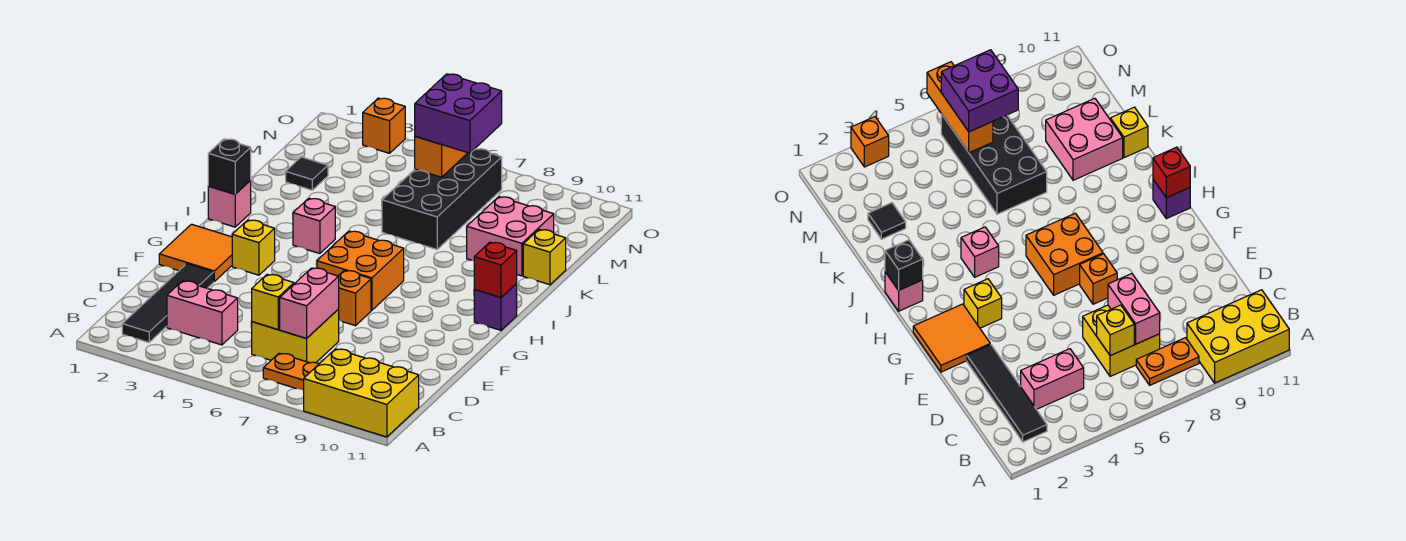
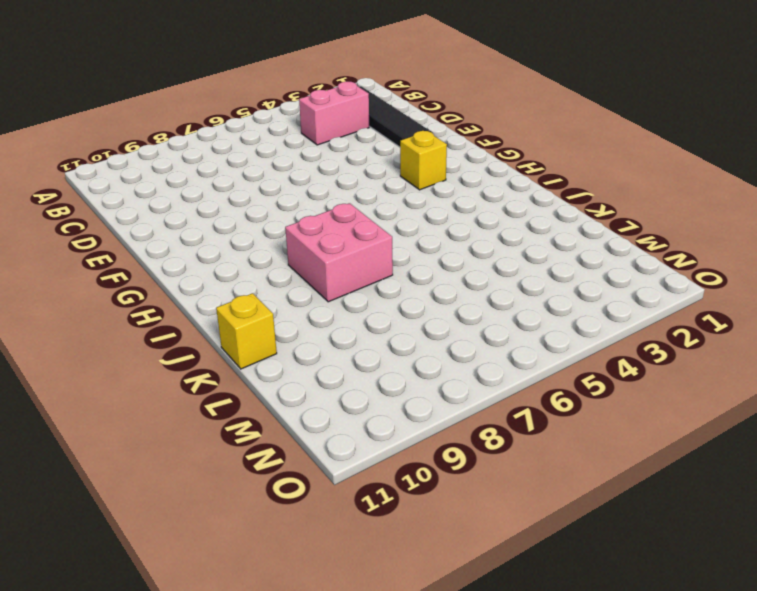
pink brick I7:J8 level 1 -> pink brick K9:L10 level 1
none -> yellow brick A9:B11 level 1
none -> orange plate B7:B8 level 1
none -> yellow brick C6:D7 level 1

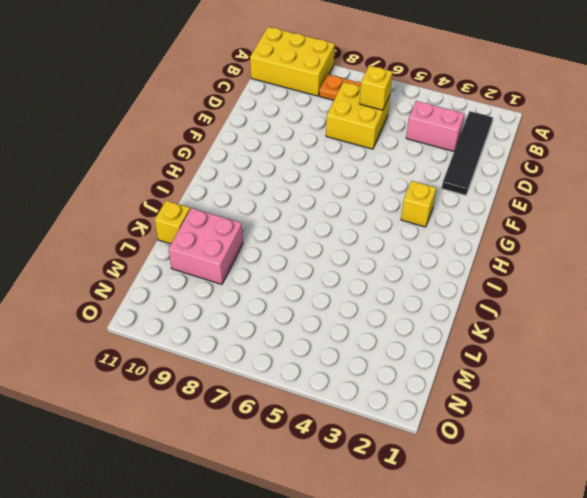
none -> orange tile F1:G2 level 1
none -> orange brick F7 level 1
none -> orange brick G6:H7 level 1

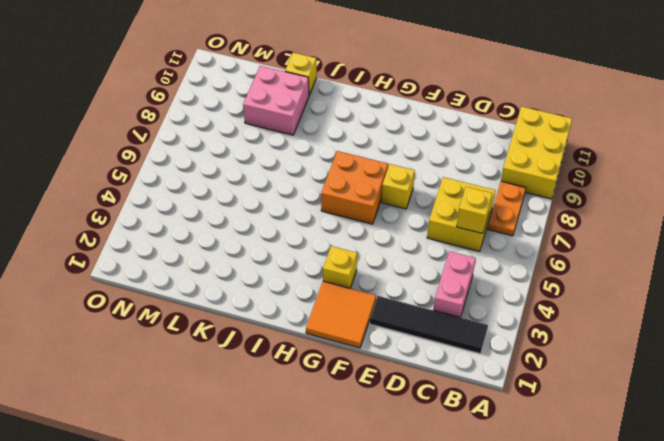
yellow brick F7 level 1 -> orange brick F7 level 1
none -> purple brick H11 level 1
none -> pink brick I1 level 1
none -> pink brick I4 level 1

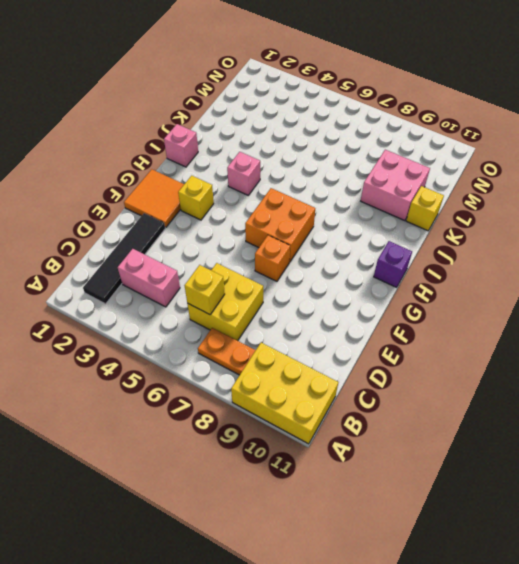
none -> black brick K6:N7 level 1
none -> black tile L2 level 1
none -> orange brick O3 level 1

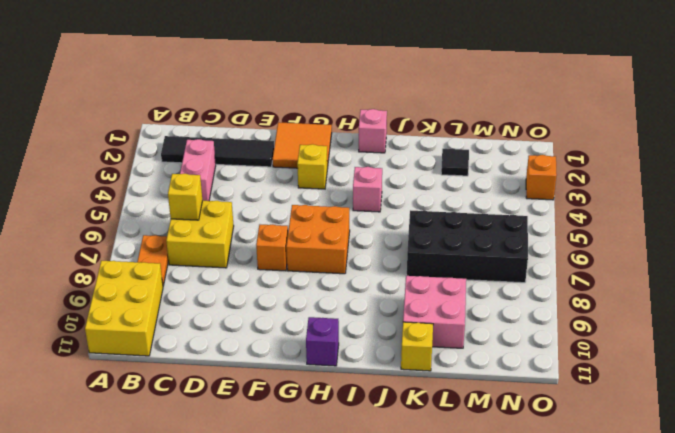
none -> pink brick C7:D7 level 2
none -> red brick H11 level 2
none -> black brick I1 level 2

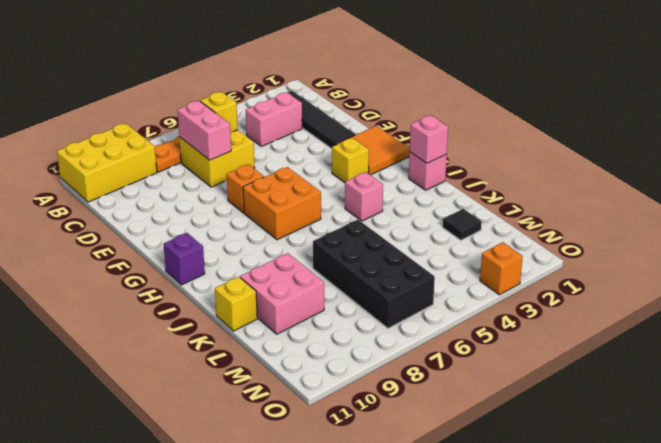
pink brick I1 level 2 -> black brick I1 level 2
none -> red brick H11 level 2
none -> orange brick M6:O6 level 2
none -> purple brick M6:N7 level 3

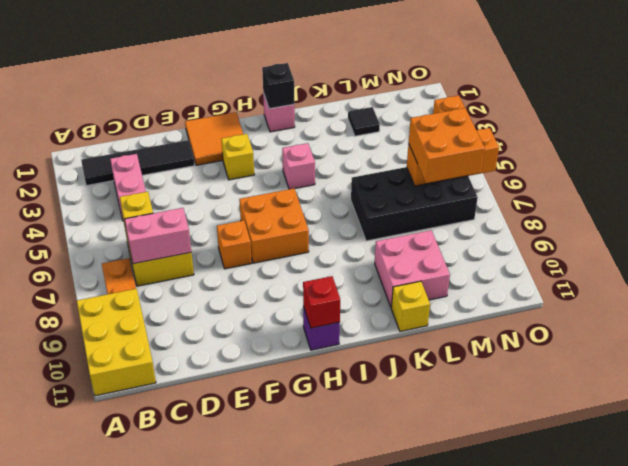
orange brick M6:N7 level 3 -> purple brick M6:N7 level 3

